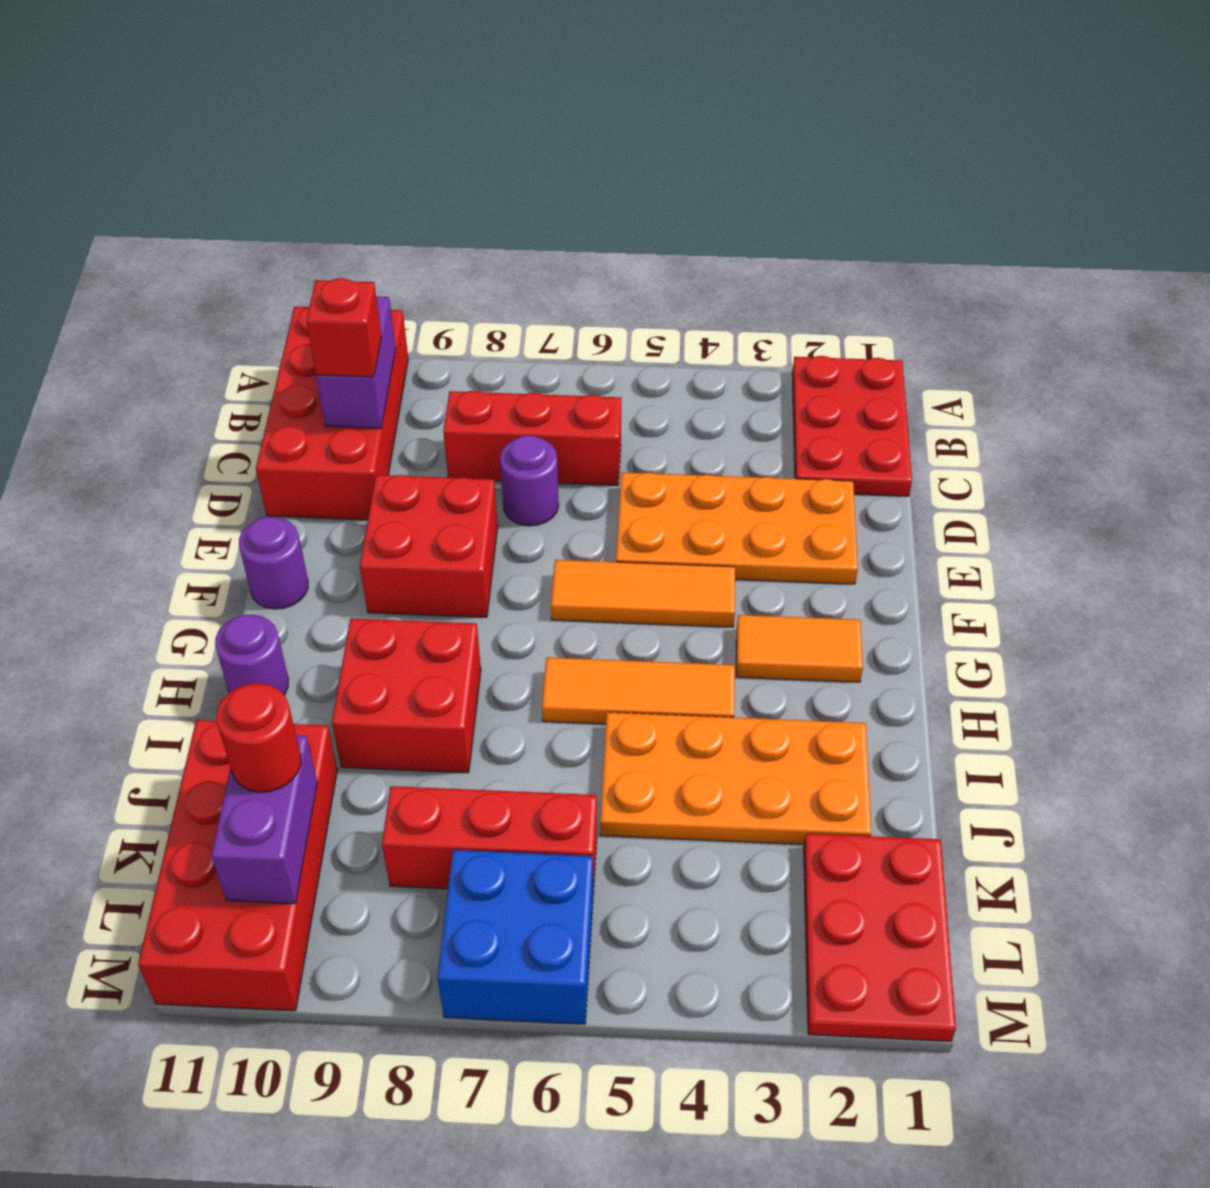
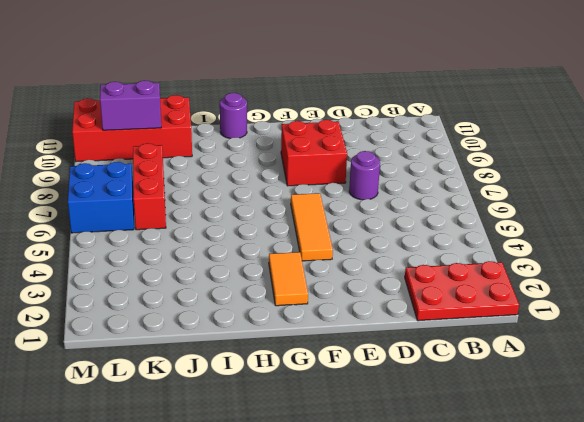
none -> red brick A10:D11 level 1
none -> red brick C6:C8 level 1
none -> orange plate D2:E5 level 1

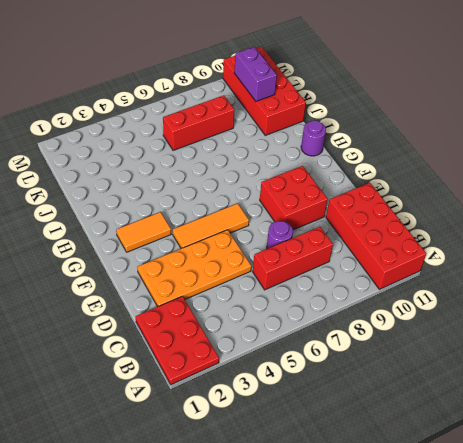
none -> purple round brick F11 level 1
none -> orange tile H4:H6 level 1
none -> red brick H8:I9 level 1

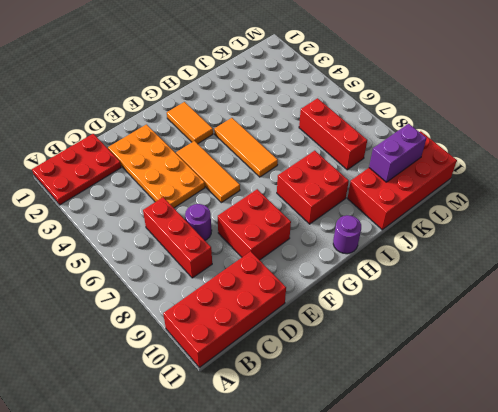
none -> purple round brick F11 level 1
none -> orange plate I2:J5 level 1
none -> red plate K1:M2 level 1

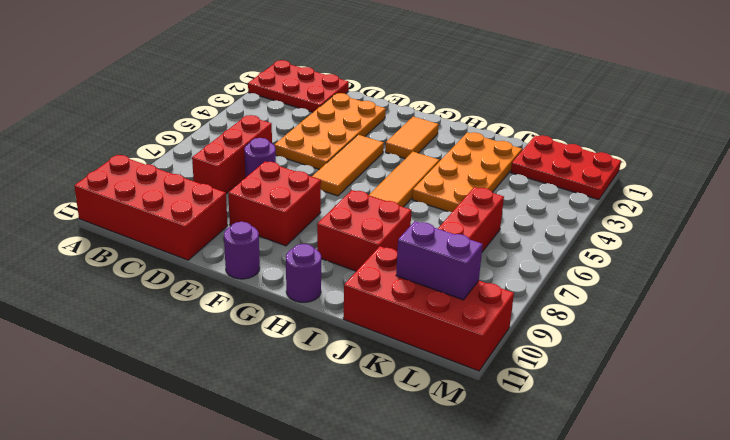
none -> blue brick L6:M7 level 1
none -> purple brick B10:C10 level 2
none -> red brick C10 level 3

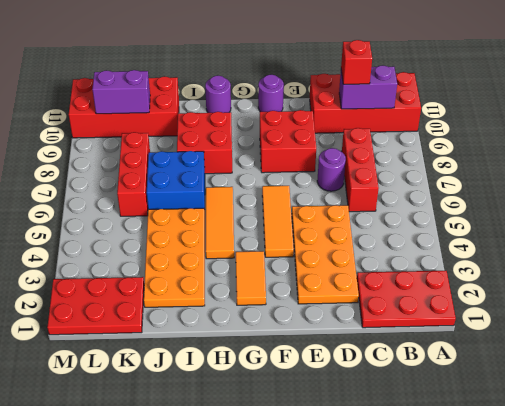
blue brick I6:J7 level 1 -> blue brick L6:M7 level 1
none -> red round brick K10 level 3

